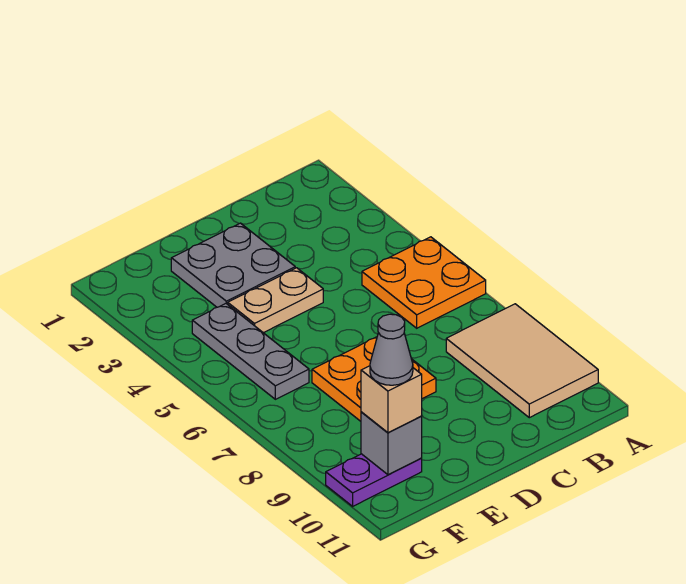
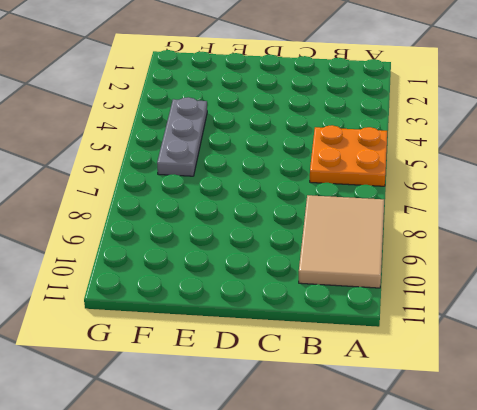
none -> grey plate D2:E3 level 1
none -> tan plate D4:E4 level 1

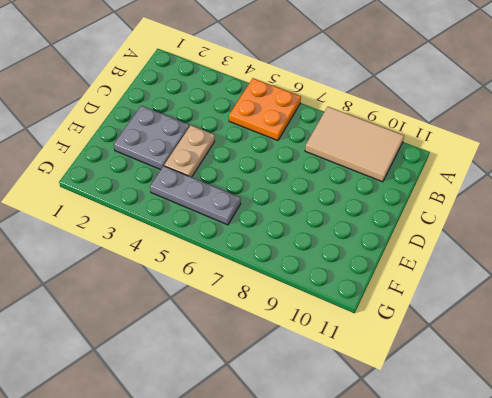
none -> orange plate D7:E8 level 1
none -> purple plate F10:G10 level 1

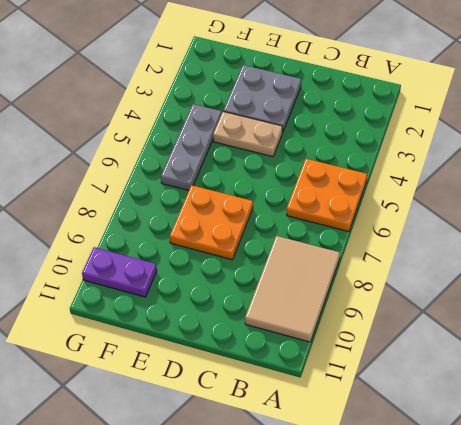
none -> grey brick F10 level 2
none -> tan brick F10 level 3

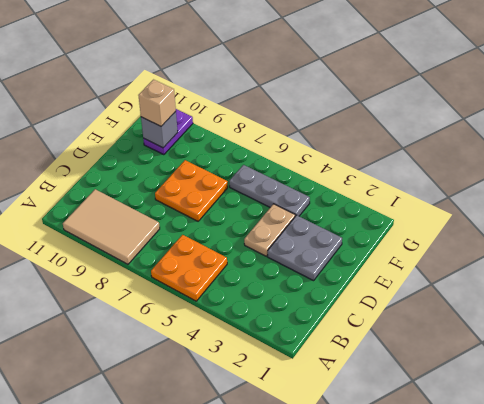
none -> grey cone F10 level 4

